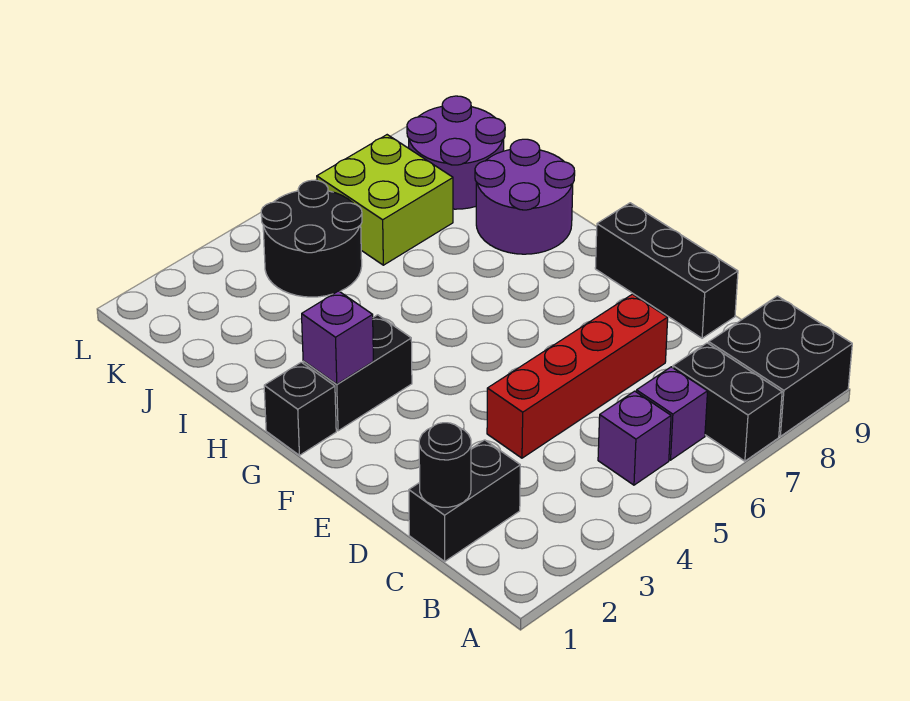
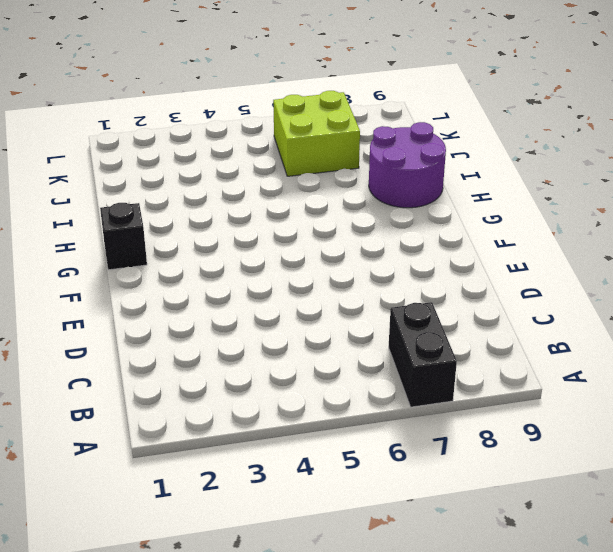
none -> black brick A8:B9 level 1
none -> purple brick B5 level 1
none -> purple brick B6 level 1

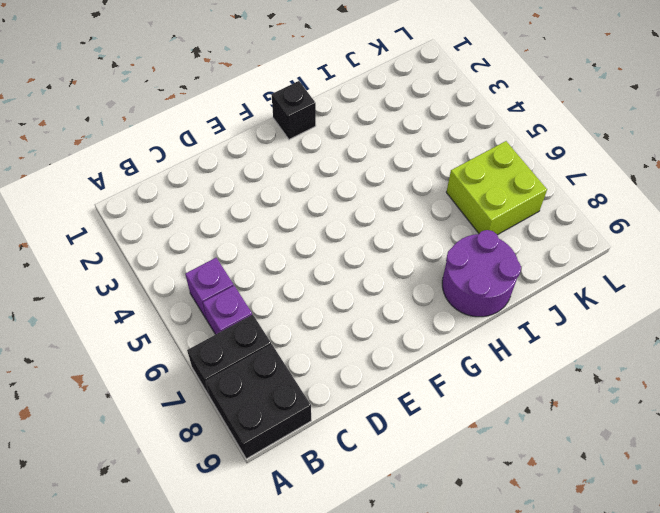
none -> black brick C1:C2 level 1
none -> red brick D4:D7 level 1
none -> black brick D9:F9 level 1

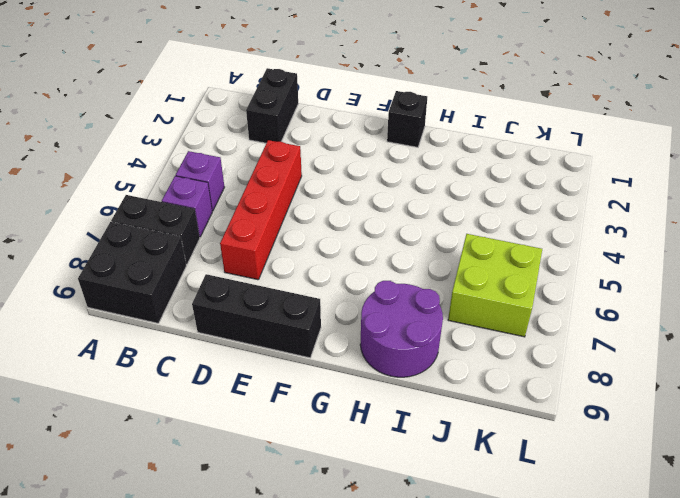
none -> black brick G2:G3 level 1
none -> black round brick J4:K5 level 1
none -> purple round brick J8:K9 level 1

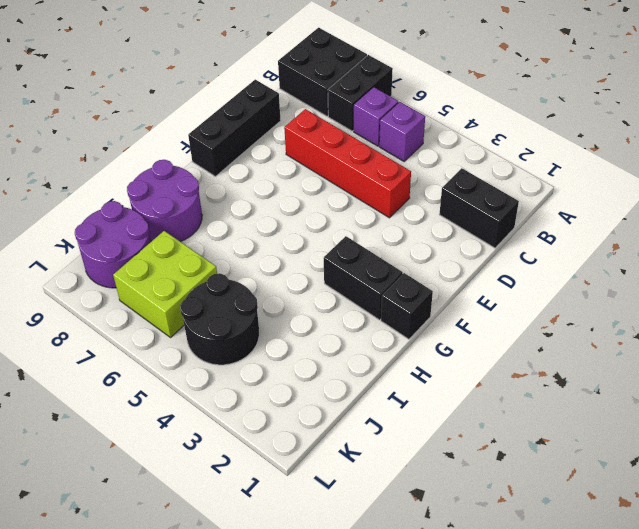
none -> black round brick C1 level 2
none -> purple brick G2 level 2

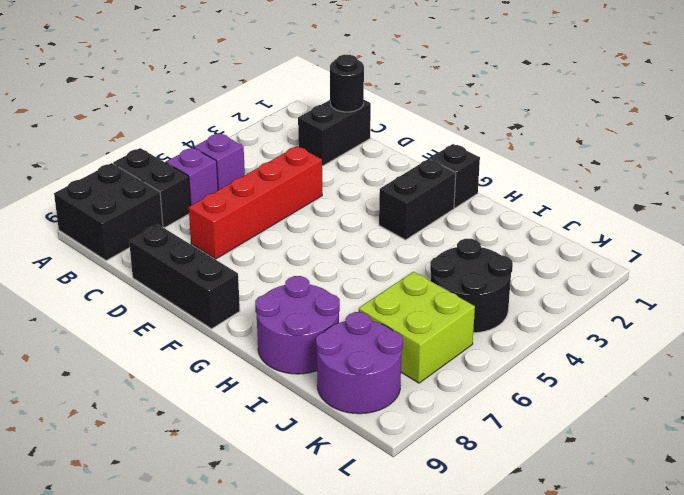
none -> purple brick G2 level 2

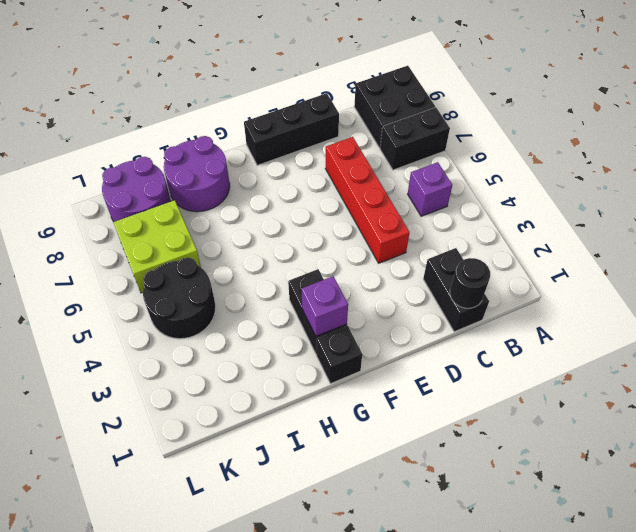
none -> purple brick B6 level 1

